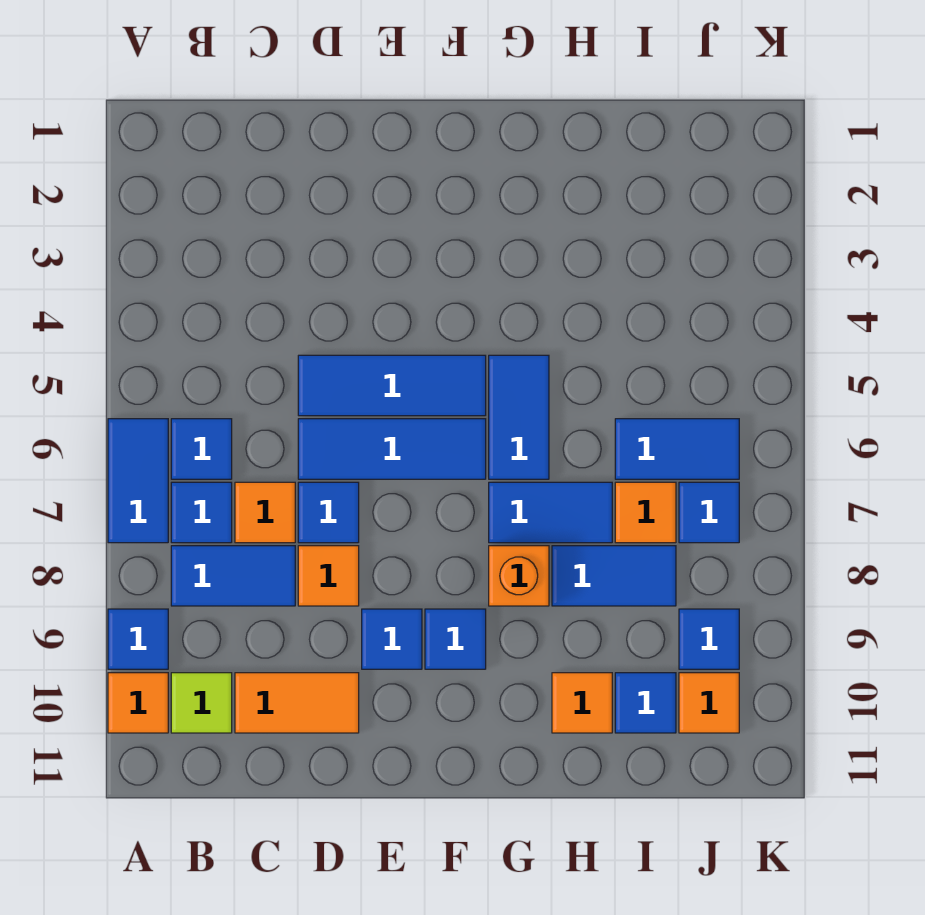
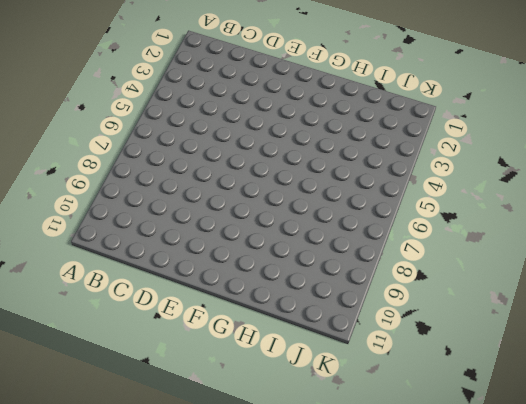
none -> blue tile A6:A7 level 1
none -> blue tile A9 level 1
none -> orange tile A10 level 1

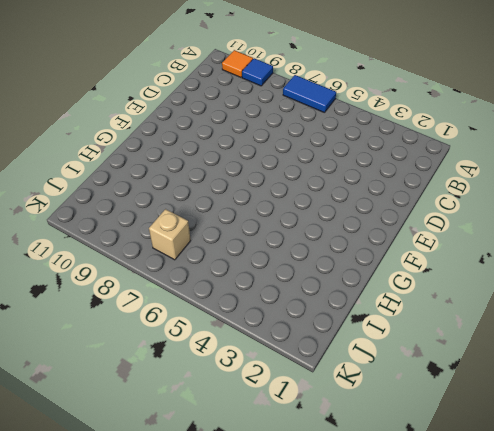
tan brick J7 level 1 -> blue tile J7 level 1
none -> blue tile B6 level 1
none -> blue tile B7 level 1
none -> blue tile B8:C8 level 1

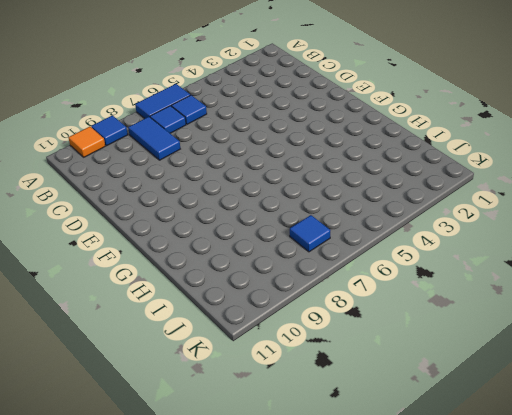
none -> lime tile B10 level 1
none -> orange tile C7 level 1
none -> orange tile C10:D10 level 1

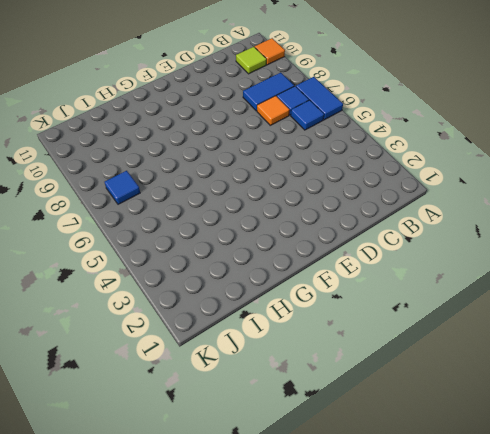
none -> blue tile A9 level 1
none -> orange tile C10:D10 level 1
none -> blue tile D5:F5 level 1

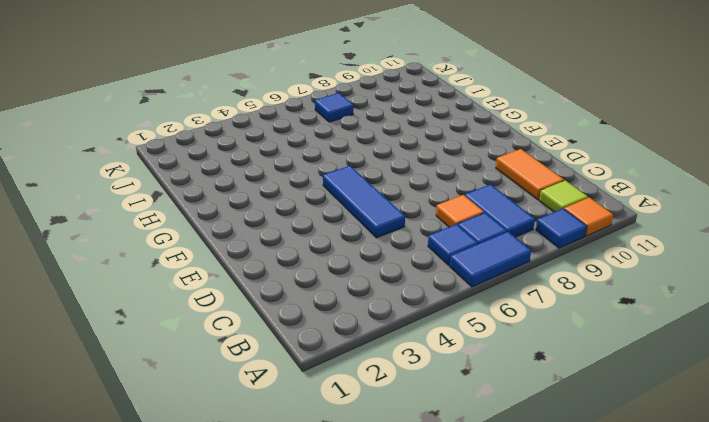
none -> blue tile D6:F6 level 1
none -> blue tile D7 level 1
none -> orange tile D8 level 1

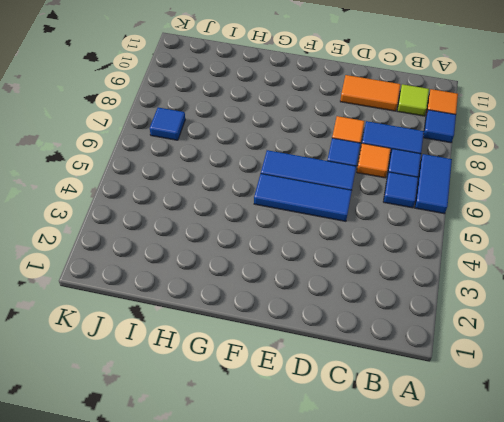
none -> blue tile E9 level 1
none -> blue tile F9 level 1
none -> blue tile G5:G6 level 1

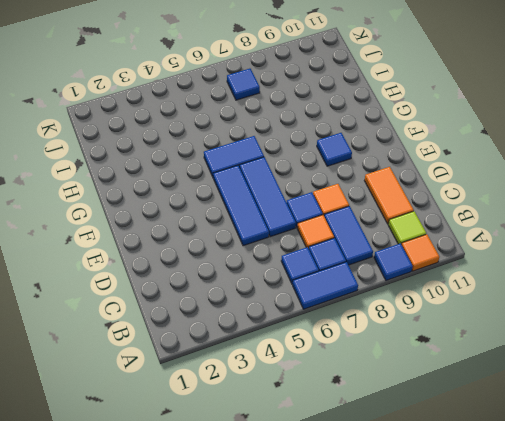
none -> blue tile E9 level 1
none -> blue tile G7:H7 level 1
none -> orange brick G8 level 1

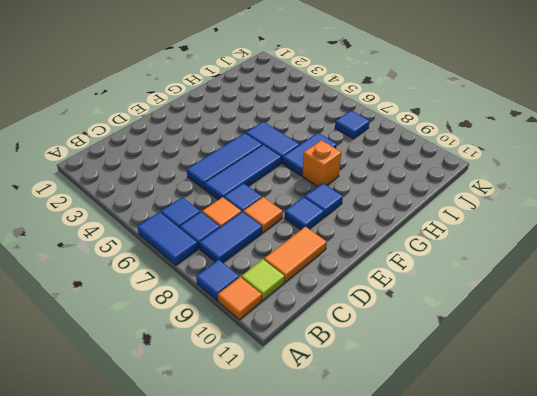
none -> blue tile H8:I8 level 1
none -> orange tile H10 level 1
none -> blue tile I6:J6 level 1

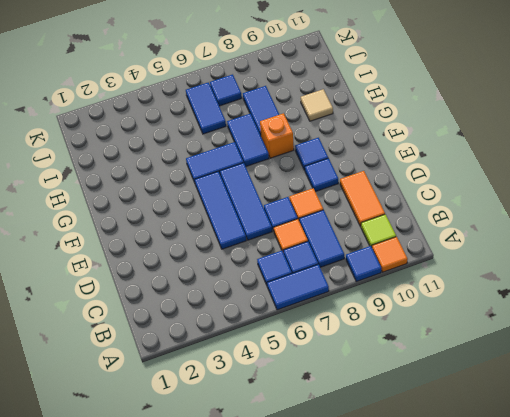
tan tile H10 level 1 -> orange tile H10 level 1
none -> orange tile I7 level 1
none -> blue tile I10 level 1
none -> blue tile J9 level 1

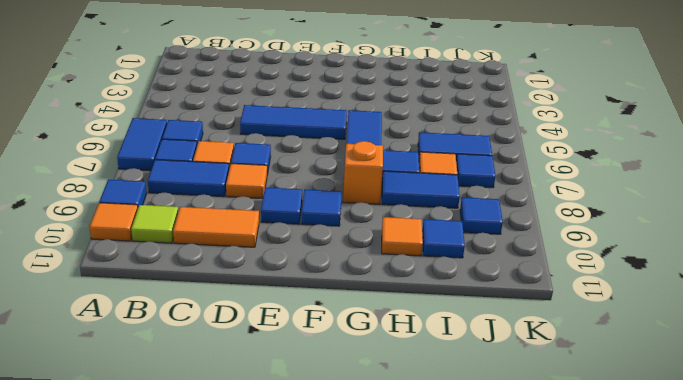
none -> blue tile D6:F6 level 1
none -> orange tile J10 level 1

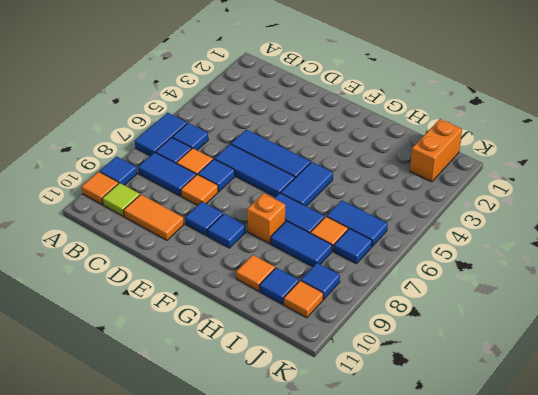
orange brick J1:J2 level 1 -> none

